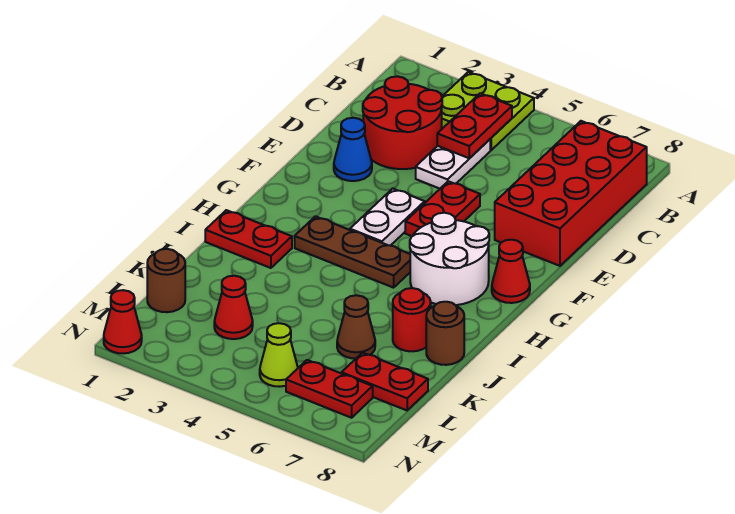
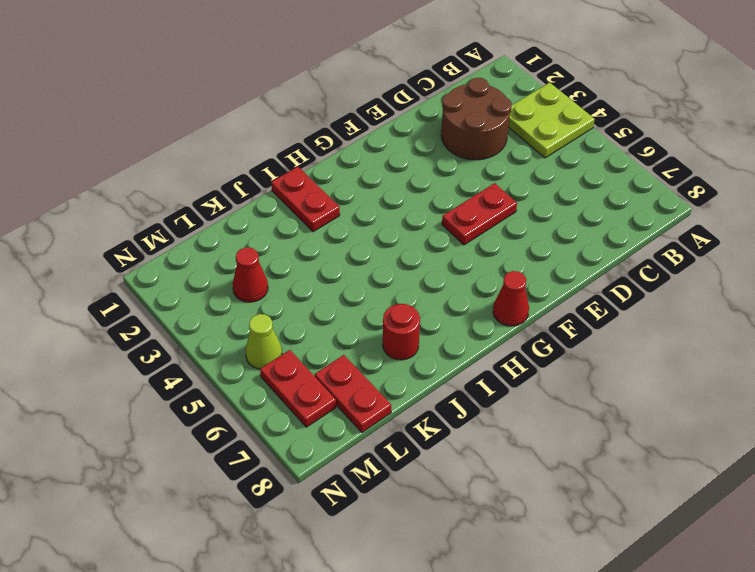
brown round brick C2:D3 level 1 -> red round brick C2:D3 level 1
none -> red brick B7:E8 level 1
none -> white plate C4:D4 level 1
none -> blue cone E2 level 1

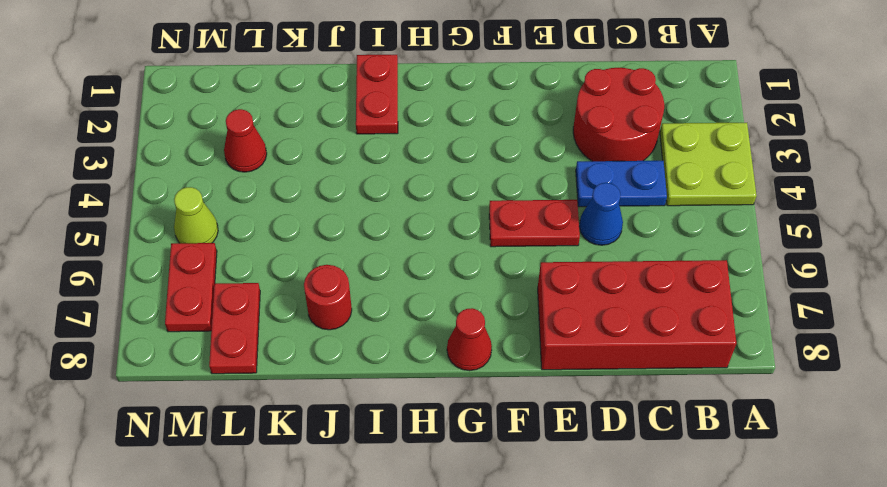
blue plate C4:D4 level 1 -> white plate C4:D4 level 1
blue cone D5 level 1 -> blue cone E2 level 1
none -> white plate F4:G4 level 1
none -> white round brick G6:H7 level 1
none -> brown plate H3:H5 level 1

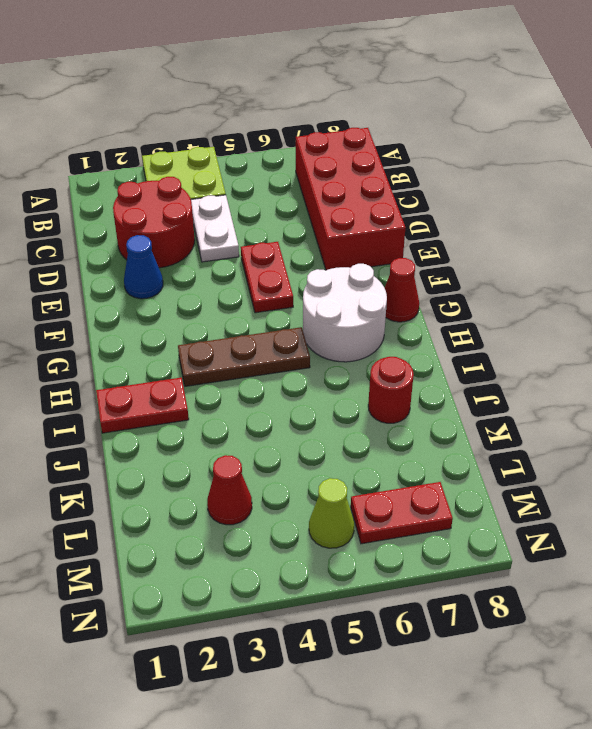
none -> white plate F4:G4 level 1
none -> brown round brick J8 level 1
none -> brown cone K6 level 1

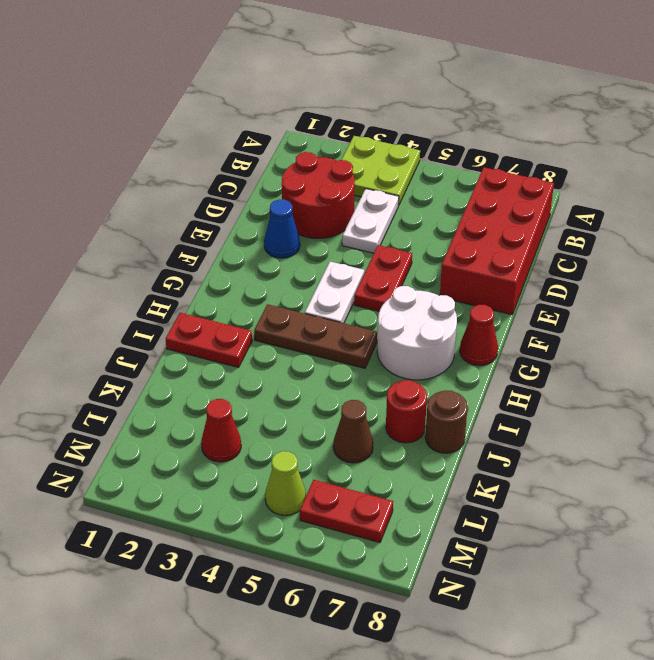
none -> brown round brick L1 level 1
none -> red plate L7:L8 level 1
none -> red cone N1 level 1

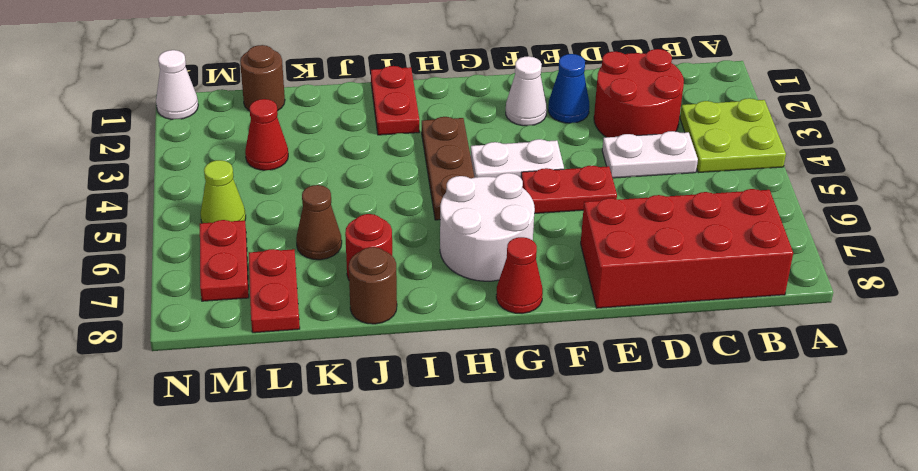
white cone F2 level 1 -> none
white cone N1 level 1 -> red cone N1 level 1
none -> red plate B4:C4 level 2

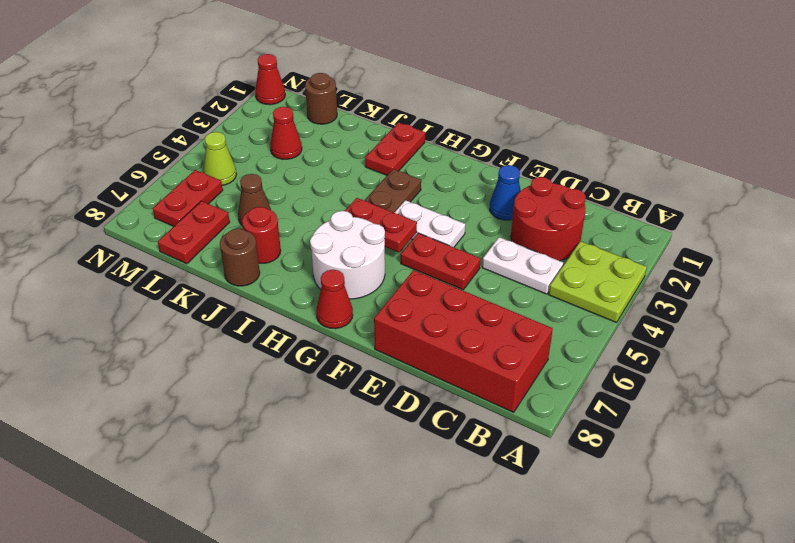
red plate G5:H5 level 2 -> red plate B4:C4 level 2

